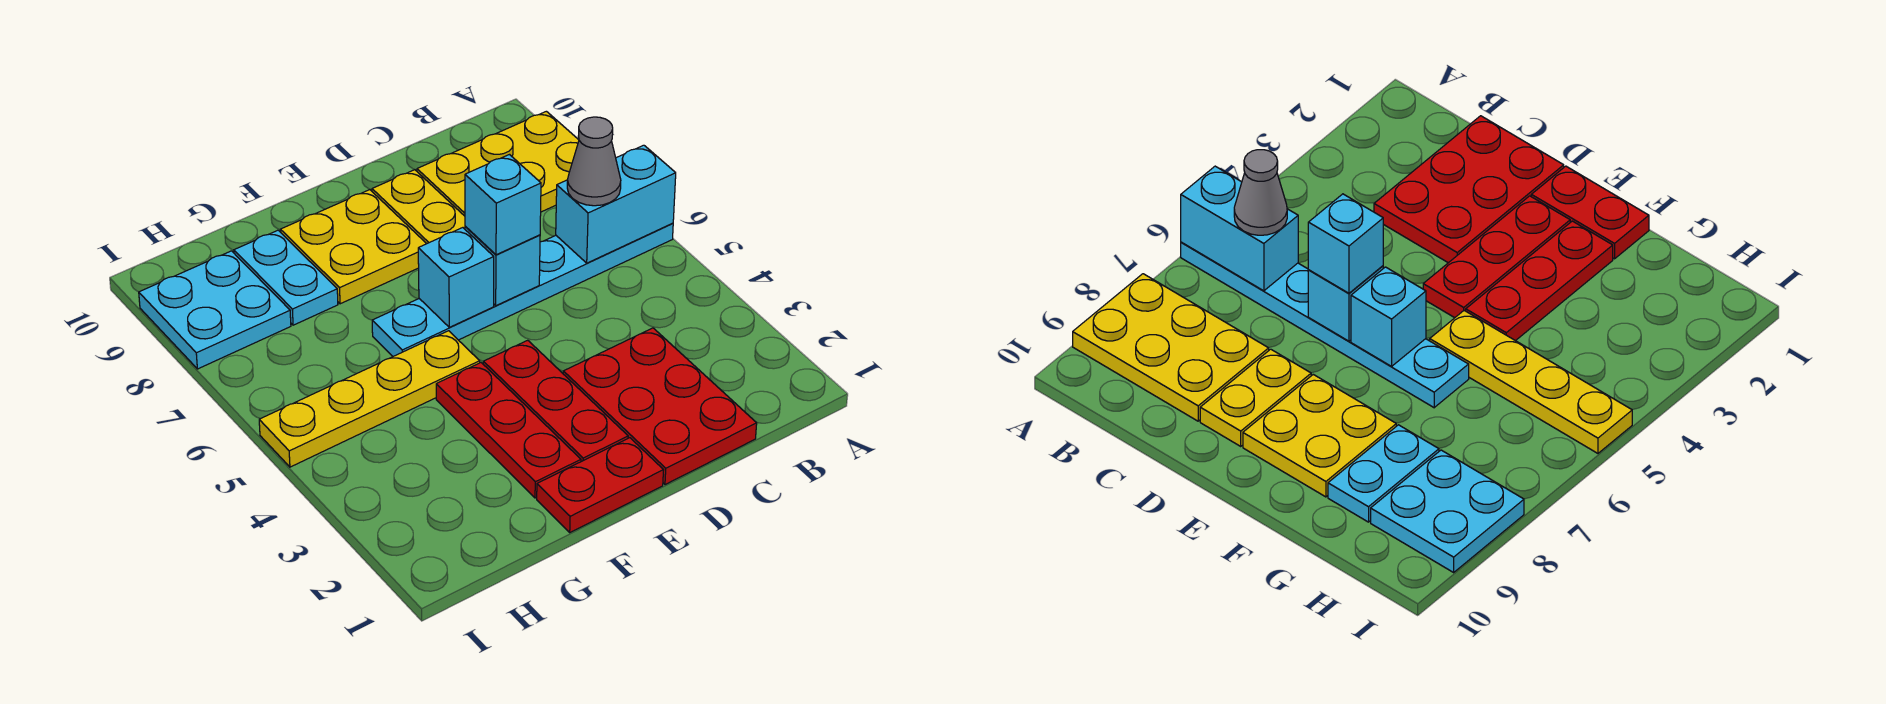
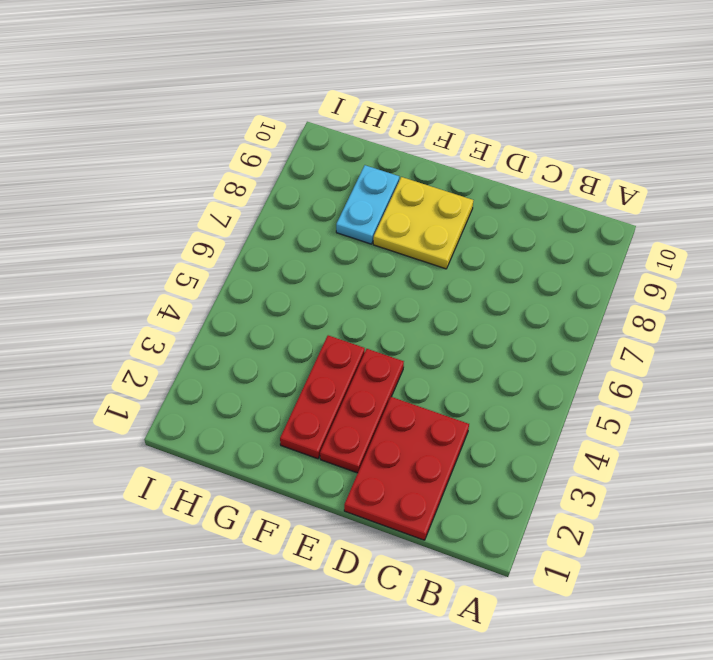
none -> cyan plate A6:F6 level 1
none -> yellow plate A8:C9 level 1
none -> yellow plate D8:D9 level 1

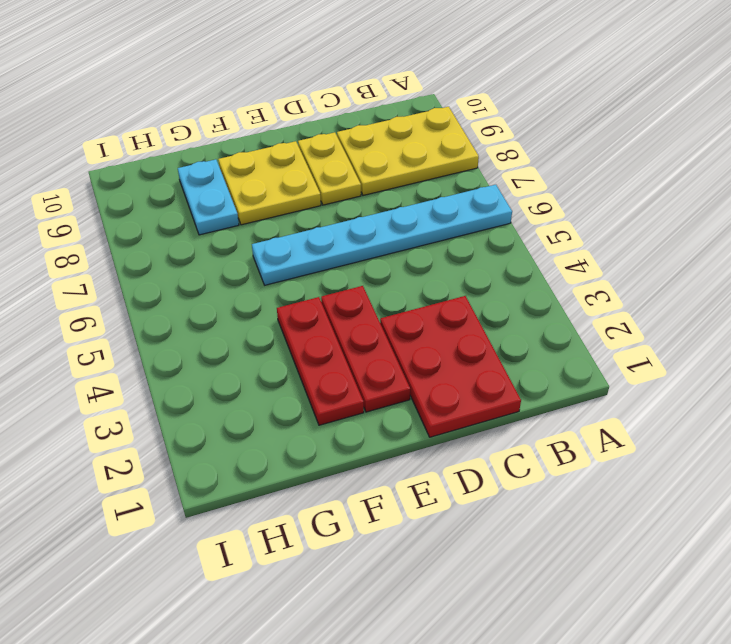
none -> red plate E1:F1 level 1
none -> yellow plate F5:I5 level 1
none -> cyan plate H8:I9 level 1

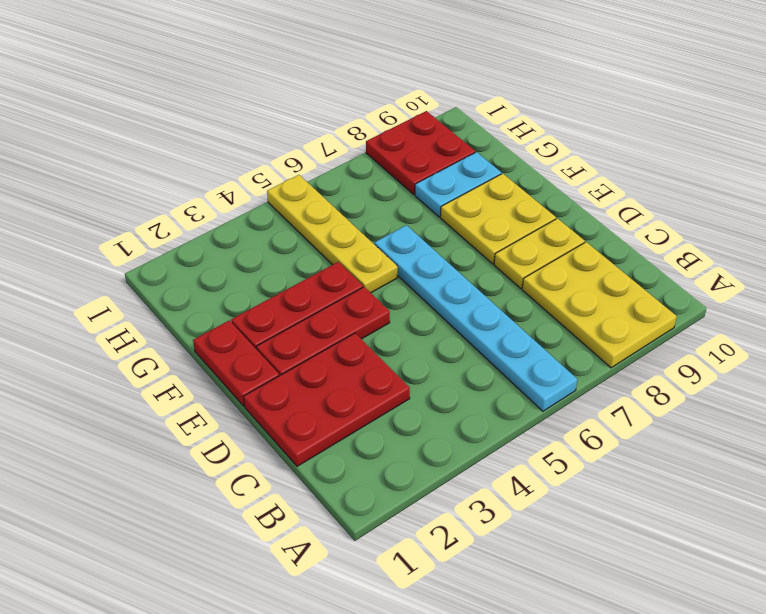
red plate H8:I9 level 1 -> cyan plate H8:I9 level 1
none -> cyan brick A6:B6 level 2
none -> cyan brick D6 level 2
none -> cyan brick E6 level 2

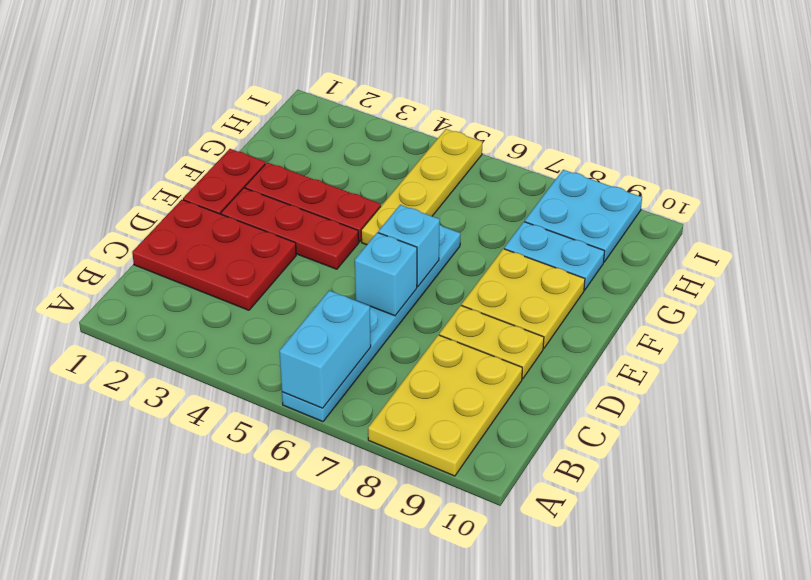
none -> grey cone B6 level 3
none -> cyan brick D6 level 3

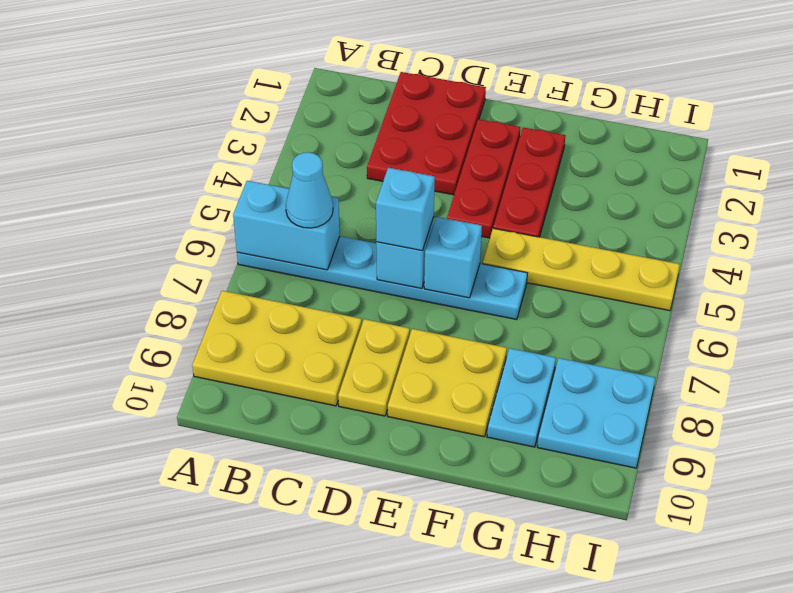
cyan cone B6 level 3 -> grey cone B6 level 3
none -> red plate E1:F1 level 1

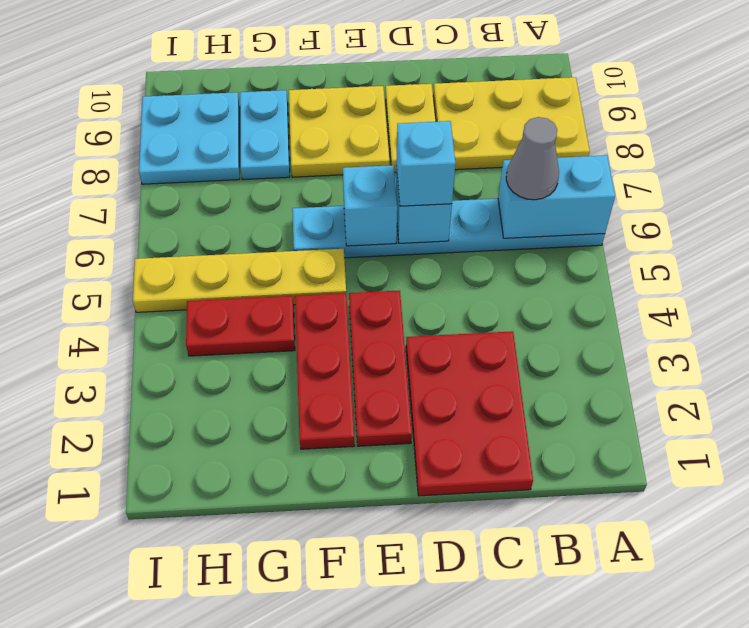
red plate G4:H4 level 1 -> red plate E1:F1 level 1

